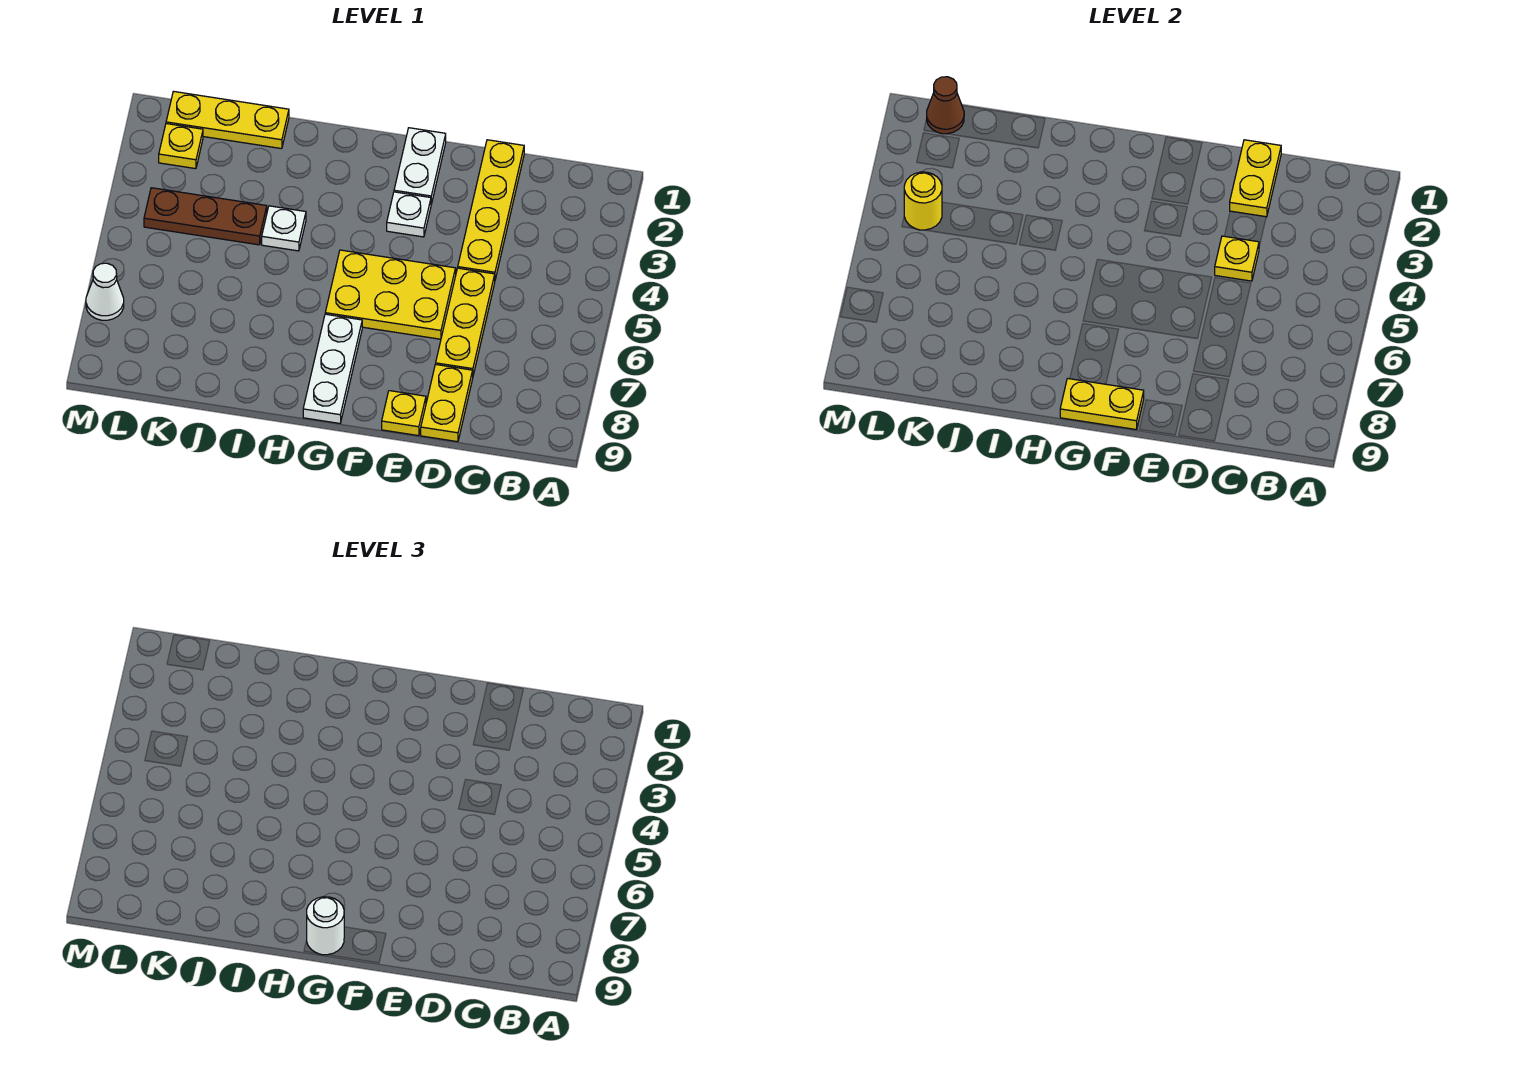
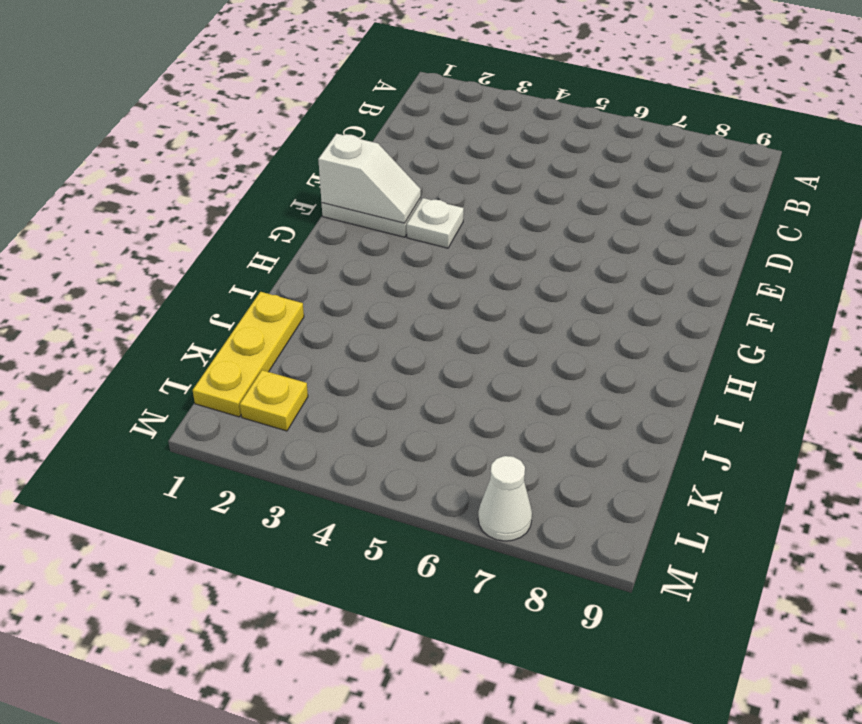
white slope F1:F2 level 2 top 1 -> none
none -> yellow plate D1:D4 level 1
none -> yellow plate D5:D7 level 1
none -> yellow plate D8:D9 level 1

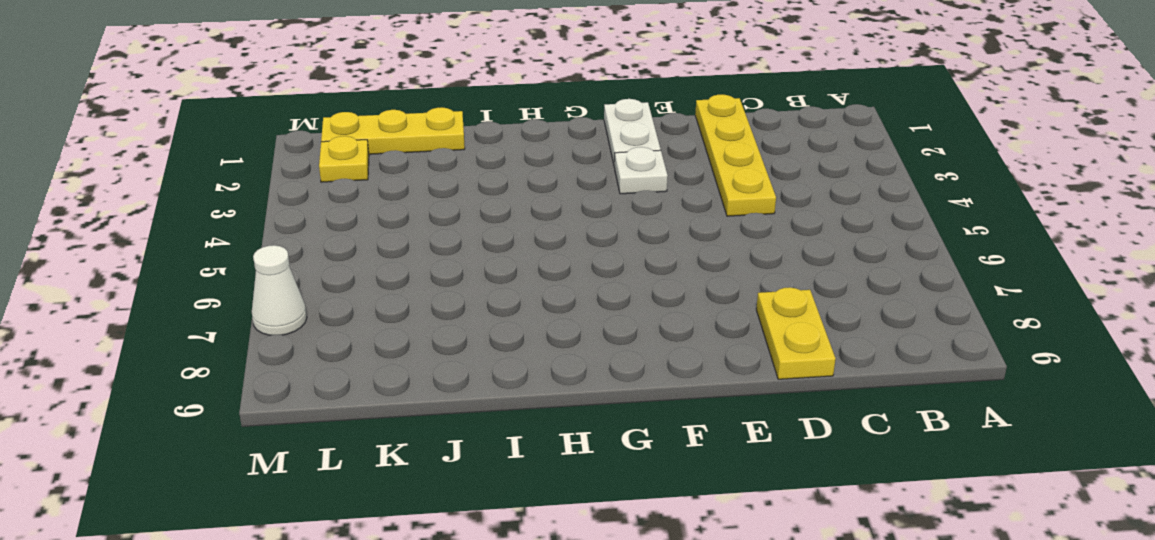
none -> yellow plate D5:D7 level 1
none -> yellow plate E5:G6 level 1
none -> yellow plate E9 level 1

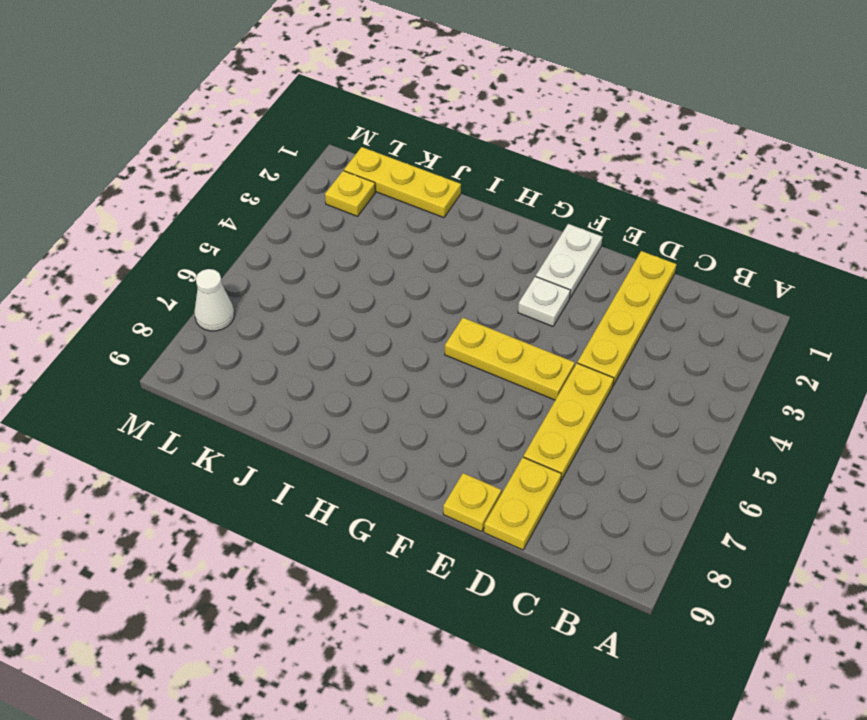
yellow plate E5:G5 level 1 -> yellow plate E5:G6 level 1
none -> white plate G7:G9 level 1
none -> white plate I4 level 1
none -> brown plate J4:L4 level 1

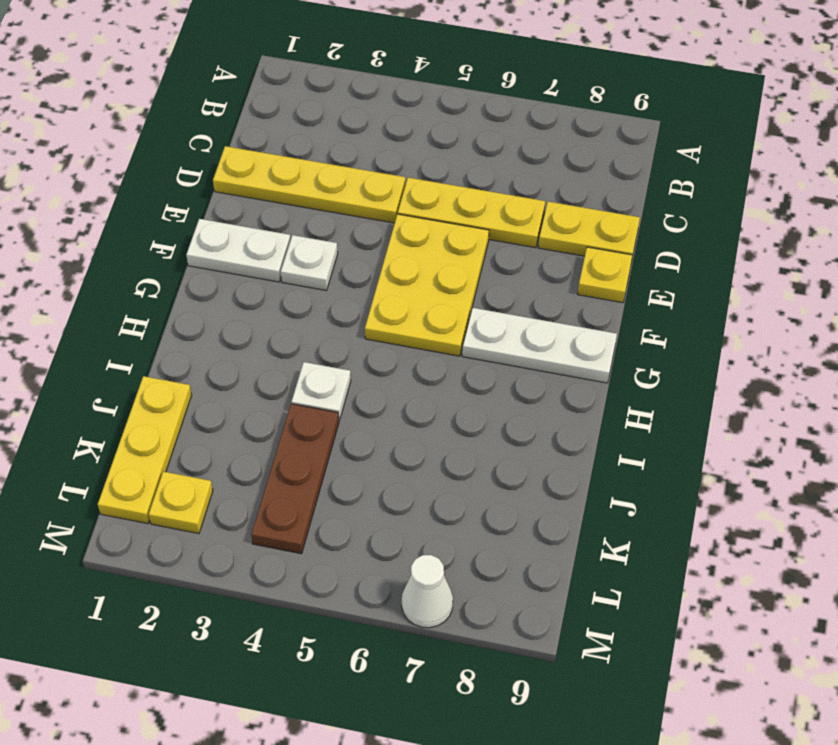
none -> yellow plate D1:D2 level 2
none -> yellow plate D4 level 2
none -> yellow plate F9:G9 level 2

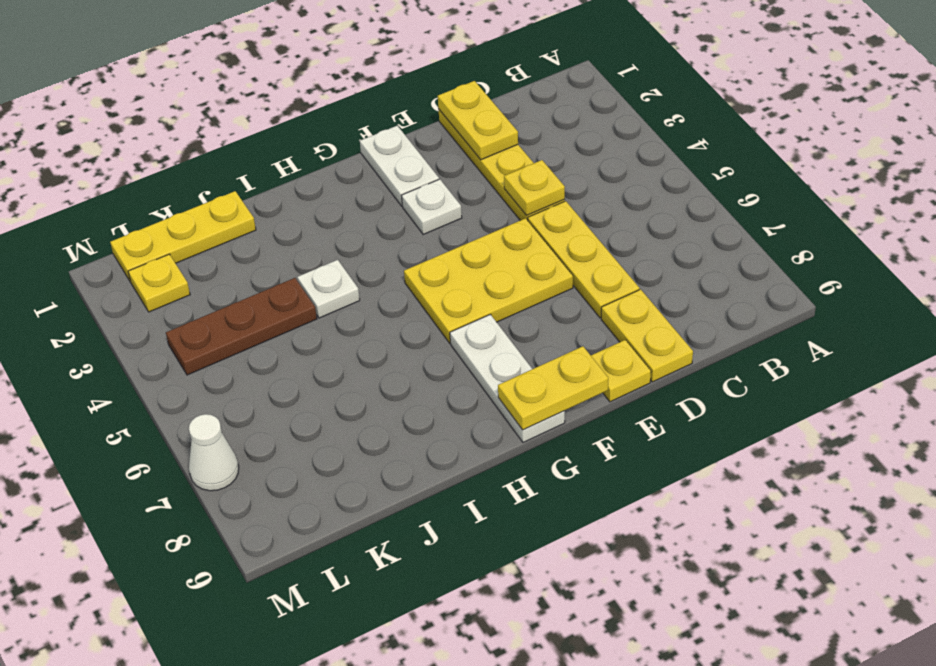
none -> brown cone L1 level 2
none -> yellow round brick L4 level 2
none -> white round brick G9 level 3

